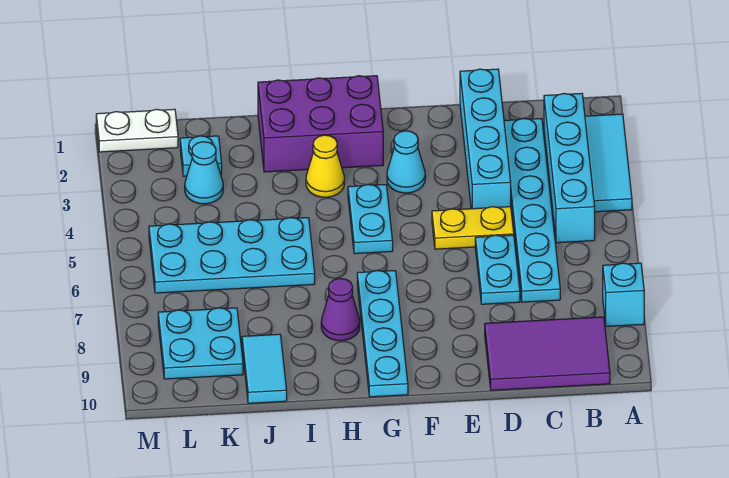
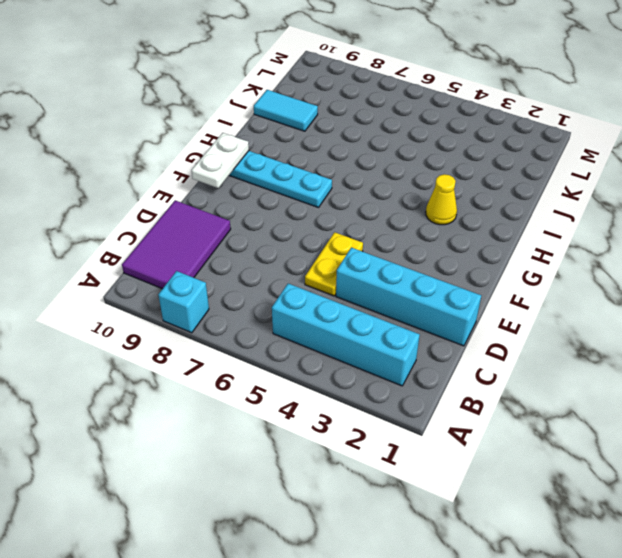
white plate F10:G10 level 2 -> white plate L1:M1 level 1
none -> cyan tile A2:A4 level 1
none -> cyan plate C2:C7 level 1
none -> cyan plate D6:D7 level 1

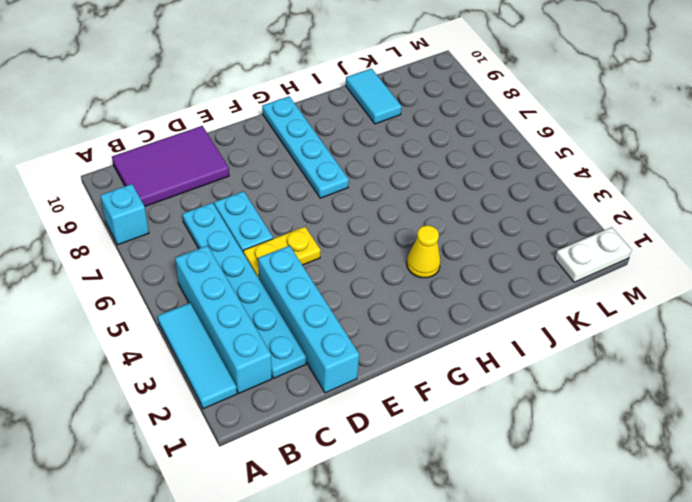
none -> cyan cone F3 level 1
none -> purple brick G1:I2 level 1
none -> cyan plate G4:G5 level 1

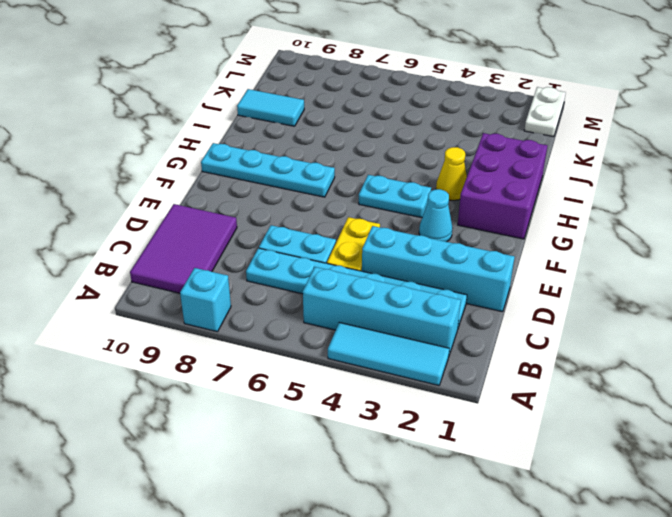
none -> purple cone H8 level 1
none -> cyan plate I5:L6 level 1
none -> cyan plate K2 level 1

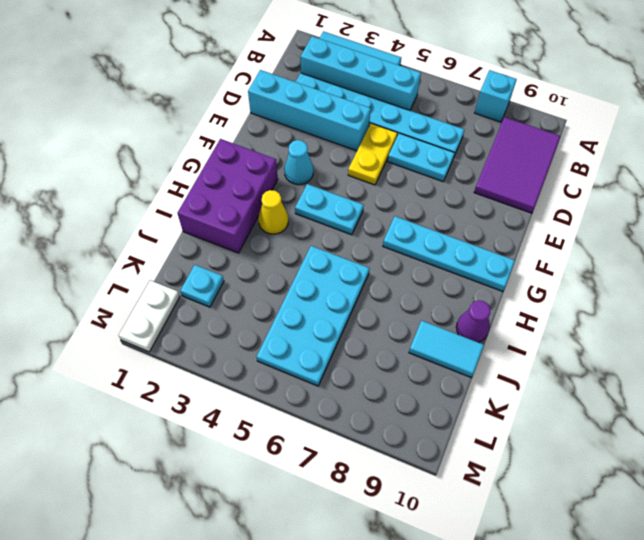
purple cone I10 level 1 -> purple cone H8 level 1
none -> cyan cone K3 level 1
none -> cyan plate K8:L9 level 1

